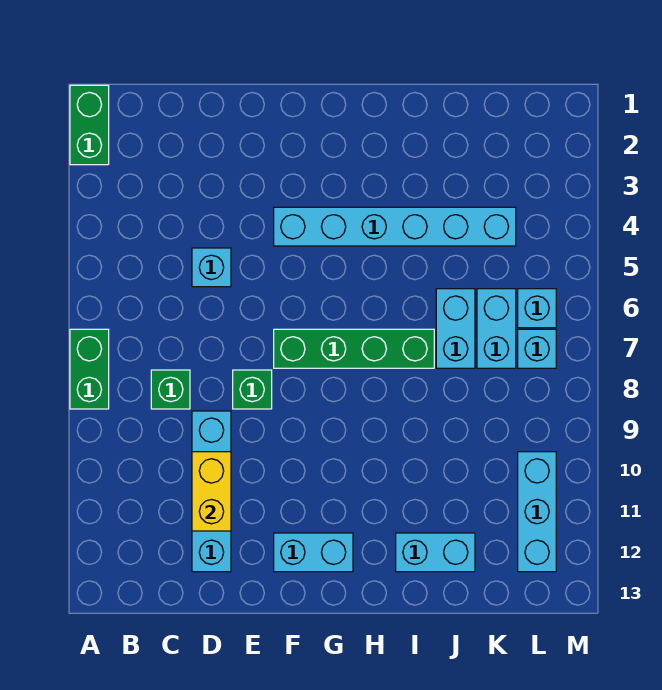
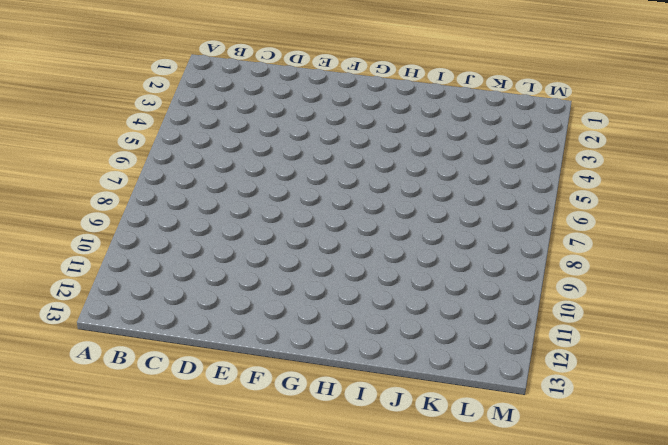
none -> green brick A1:A2 level 1
none -> green brick A7:A8 level 1
none -> green brick C8 level 1

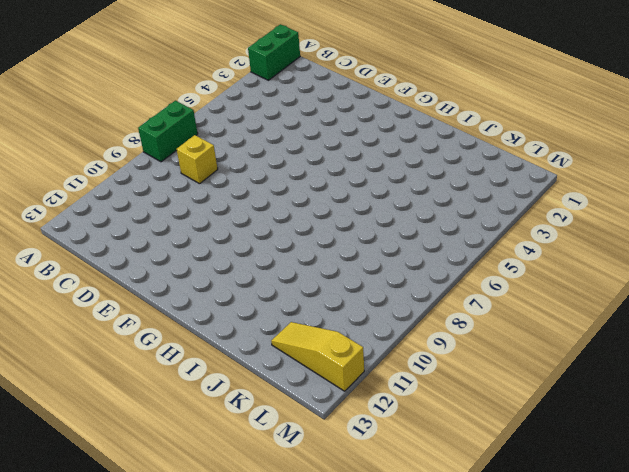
yellow brick C8 level 1 -> green brick C8 level 1
yellow slope K12:M12 level 1 top M -> cyan brick L10:L12 level 1
none -> cyan brick D5 level 1
none -> cyan brick D9:D12 level 1
none -> green brick E8 level 1

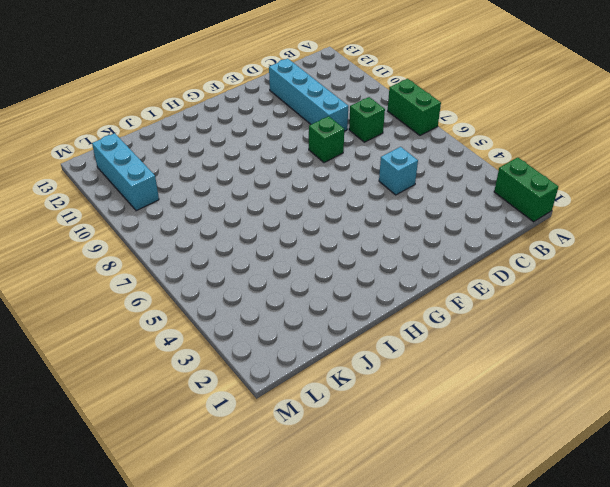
none -> cyan brick F4:K4 level 1
none -> green brick F7:I7 level 1
none -> cyan brick F12:G12 level 1

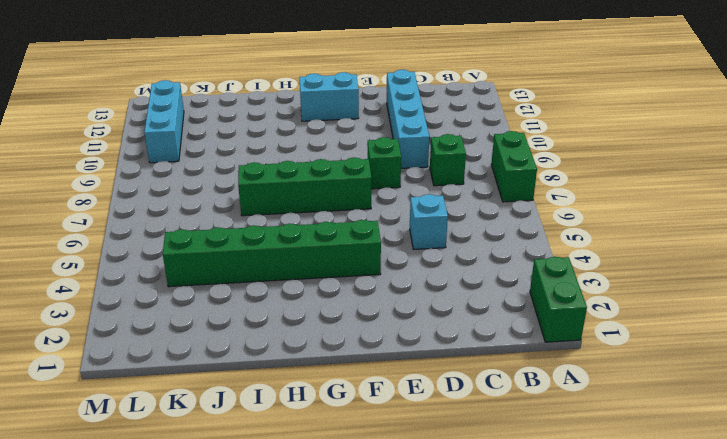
green brick F4:K4 level 1 -> cyan brick F4:K4 level 1
none -> cyan brick I12:J12 level 1
none -> cyan brick J6:J7 level 1
none -> cyan brick K6:K7 level 1

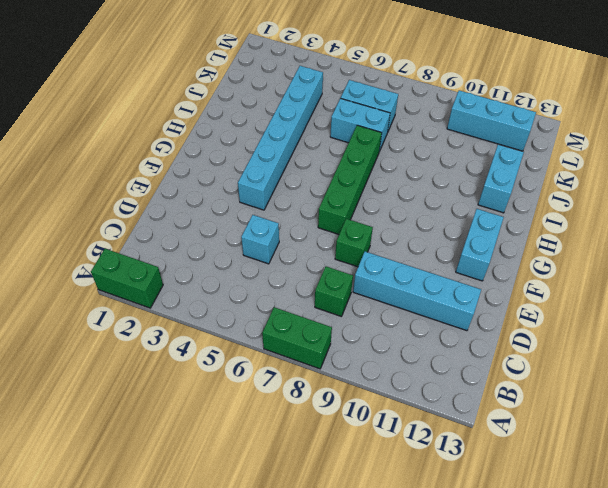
none -> cyan brick L6 level 1
none -> cyan brick L7 level 1
none -> yellow brick D10:D11 level 2

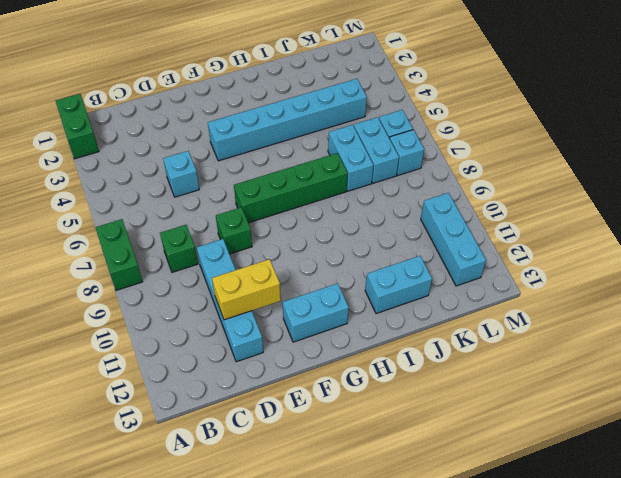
yellow brick D11:E11 level 2 -> yellow brick D10:D11 level 2

